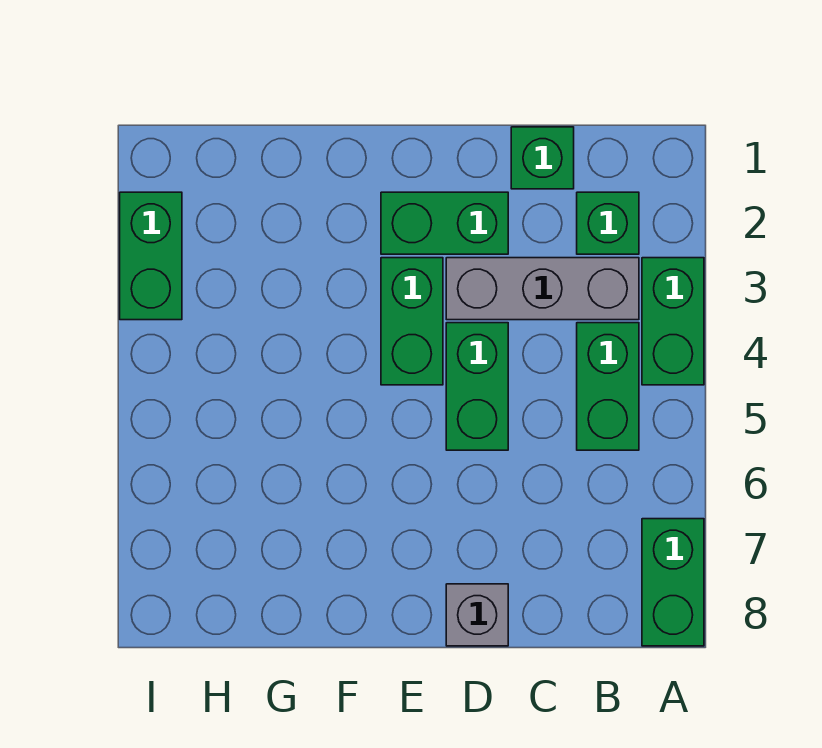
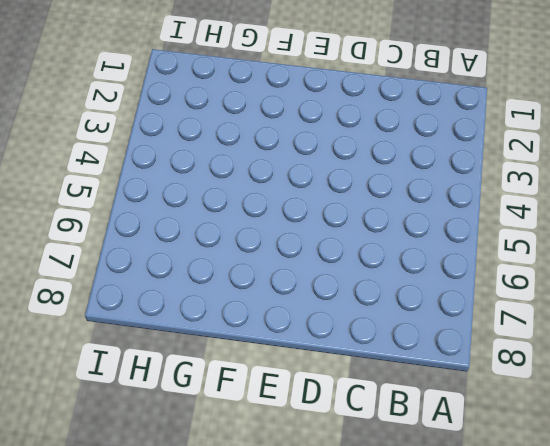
none -> green brick A3:A4 level 1
none -> green brick A7:A8 level 1

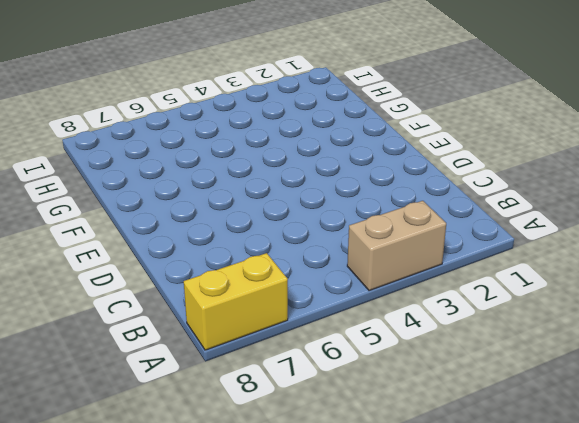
tan brick A3:A4 level 1 -> green brick A3:A4 level 1
yellow brick A7:A8 level 1 -> green brick A7:A8 level 1
none -> green brick B2 level 1
none -> grey brick B3:D3 level 1

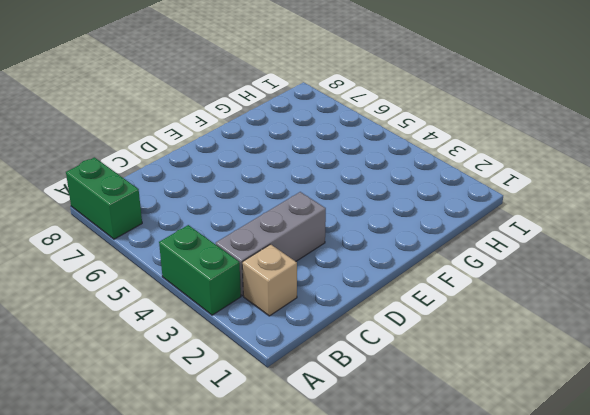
tan brick B2 level 1 -> green brick B2 level 1
none -> green brick B4:B5 level 1
none -> green brick C1 level 1

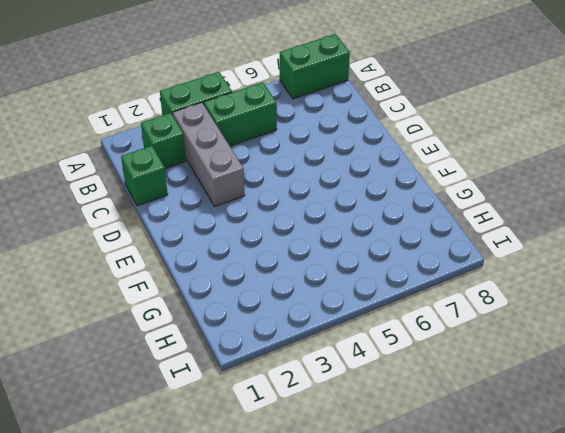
none -> green brick D2:E2 level 1
none -> green brick D4:D5 level 1

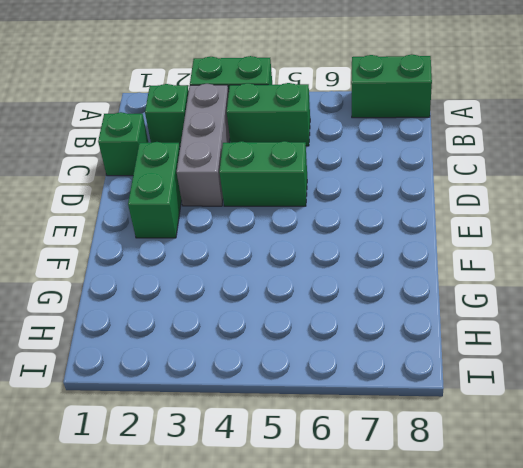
none -> grey brick D8 level 1
none -> green brick E3:E4 level 1

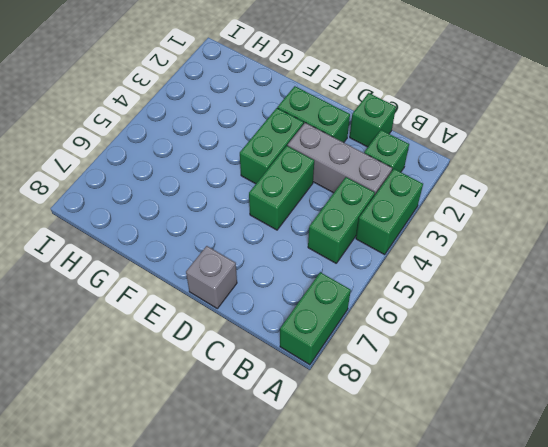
none -> green brick I2:I3 level 1

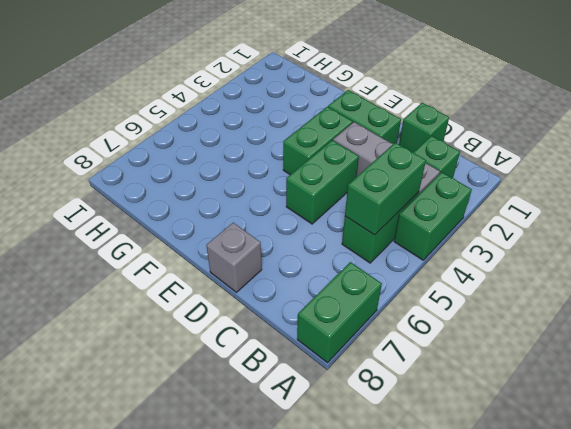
green brick B4:B5 level 2 -> green brick I2:I3 level 1

